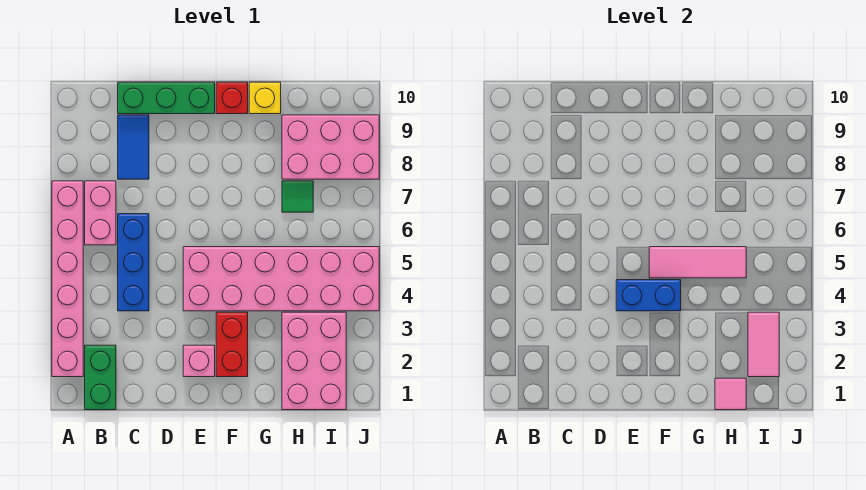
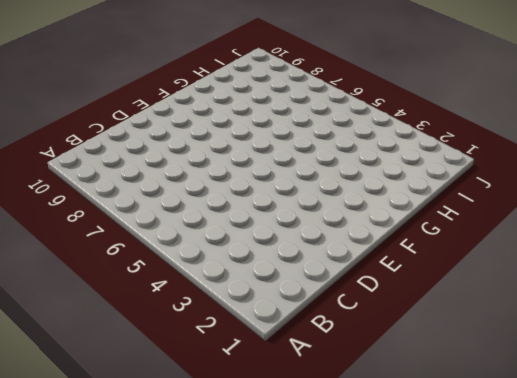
none -> pink brick A2:A7 level 1
none -> green brick B1:B2 level 1
none -> pink brick B6:B7 level 1

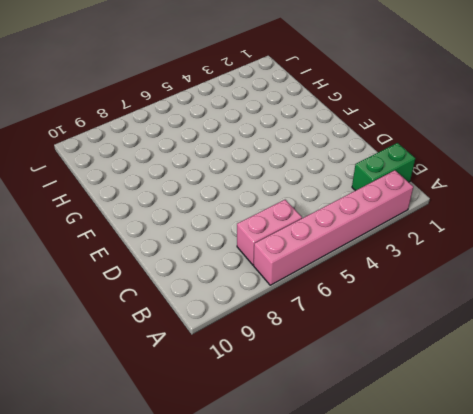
none -> blue brick C4:C6 level 1
none -> blue tile C8:C9 level 1
none -> green brick C10:E10 level 1

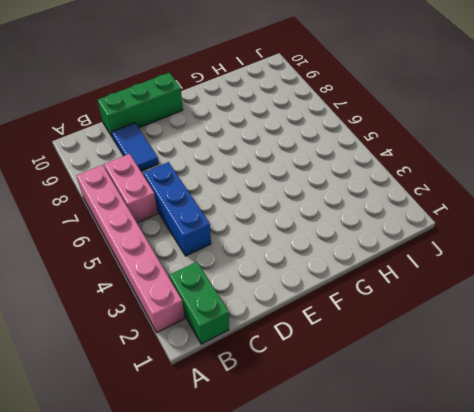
none -> pink brick E2 level 1
none -> pink brick E4:J5 level 1
none -> red brick F2:F3 level 1

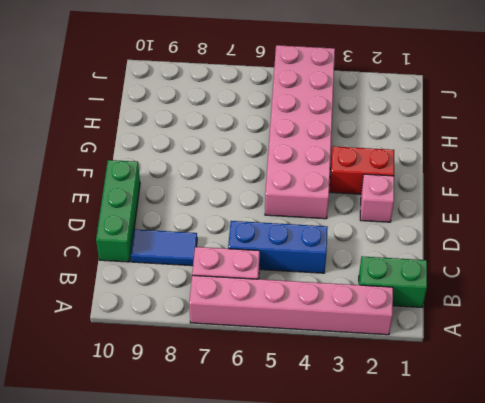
none -> red brick F10 level 1
none -> yellow brick G10 level 1
none -> pink brick H1:I3 level 1

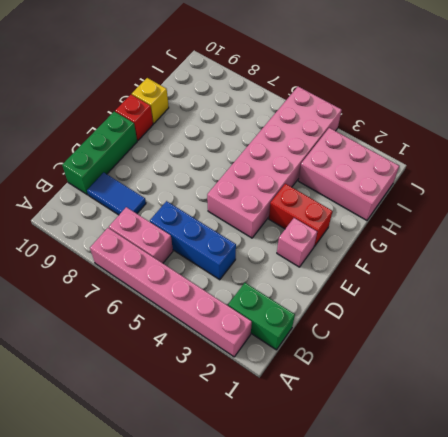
none -> green tile H7 level 1
none -> pink brick H8:J9 level 1
none -> blue brick E4:F4 level 2

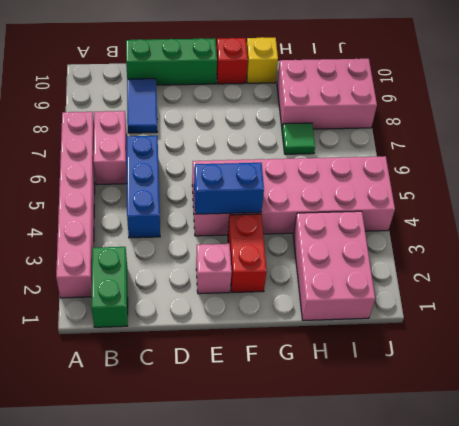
none -> pink tile F5:H5 level 2
none -> pink tile H1 level 2
none -> pink tile I2:I3 level 2

